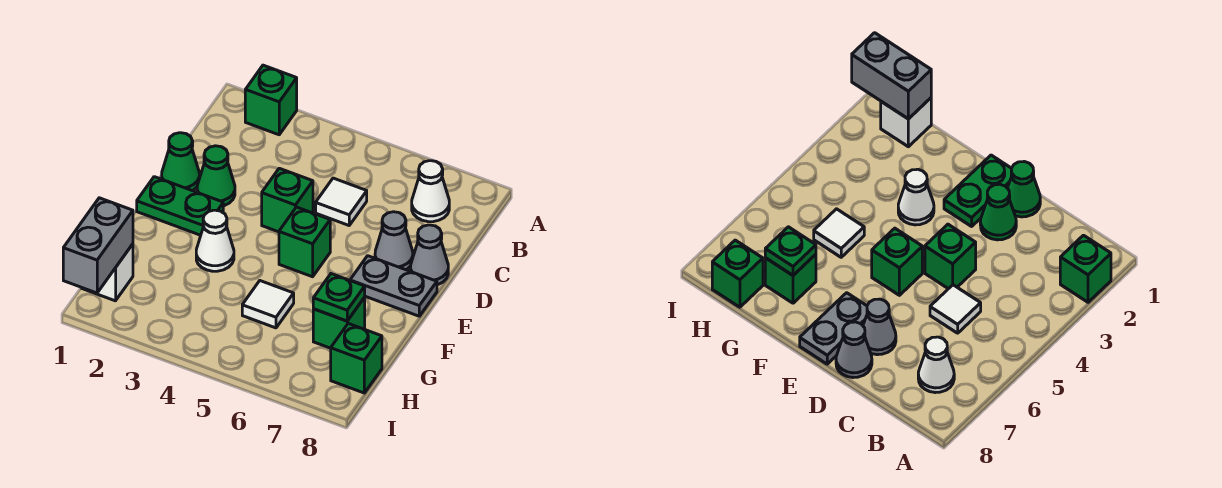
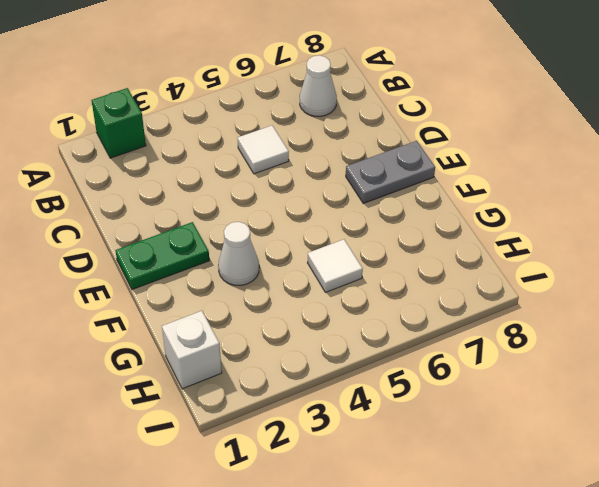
none -> green cone D1 level 1
none -> green cone D2 level 1
none -> green brick D4 level 1

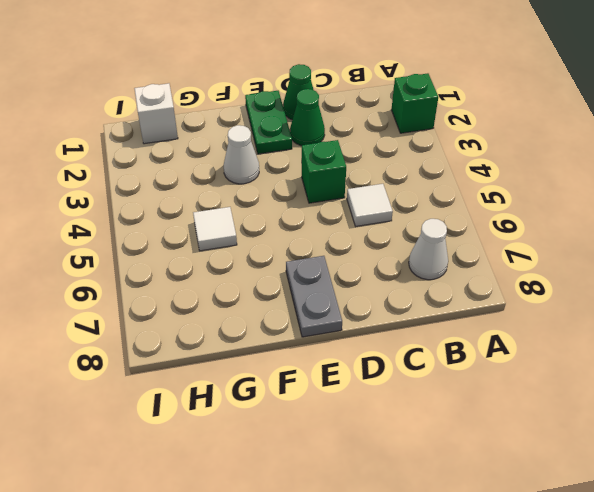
none -> grey cone D7 level 1
none -> grey cone D8 level 1
none -> green brick E5 level 1

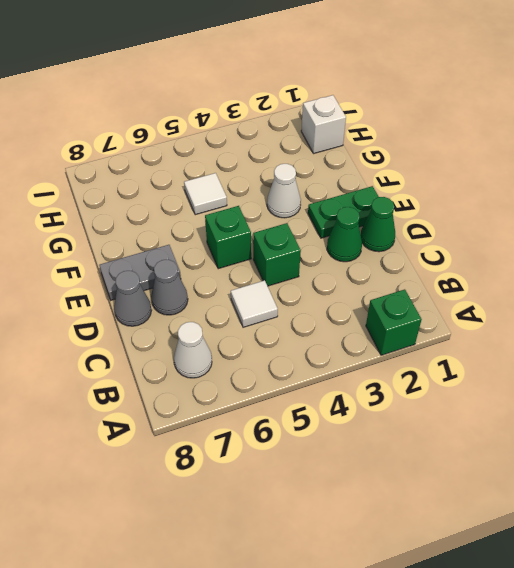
none -> green brick G7 level 1
none -> green brick H8 level 1
none -> green plate G7 level 2

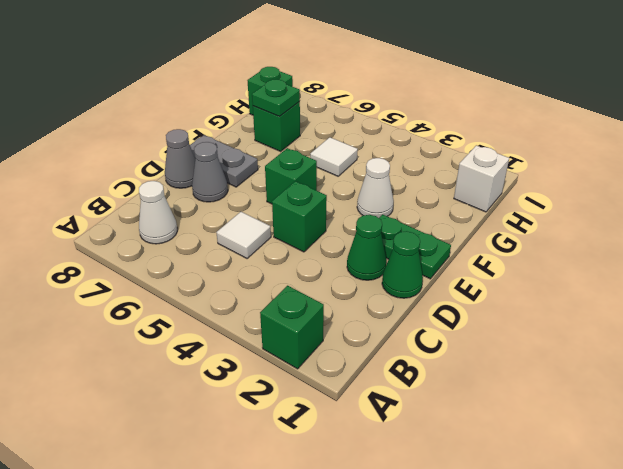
none -> grey brick H1:I1 level 2

